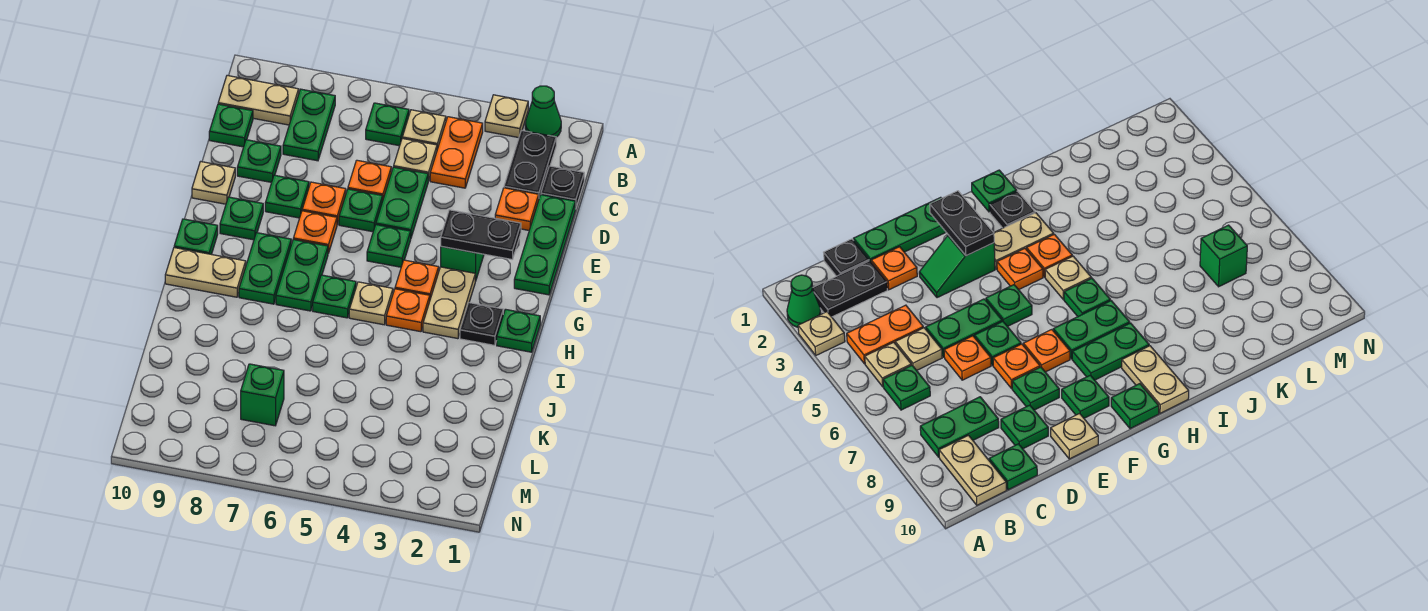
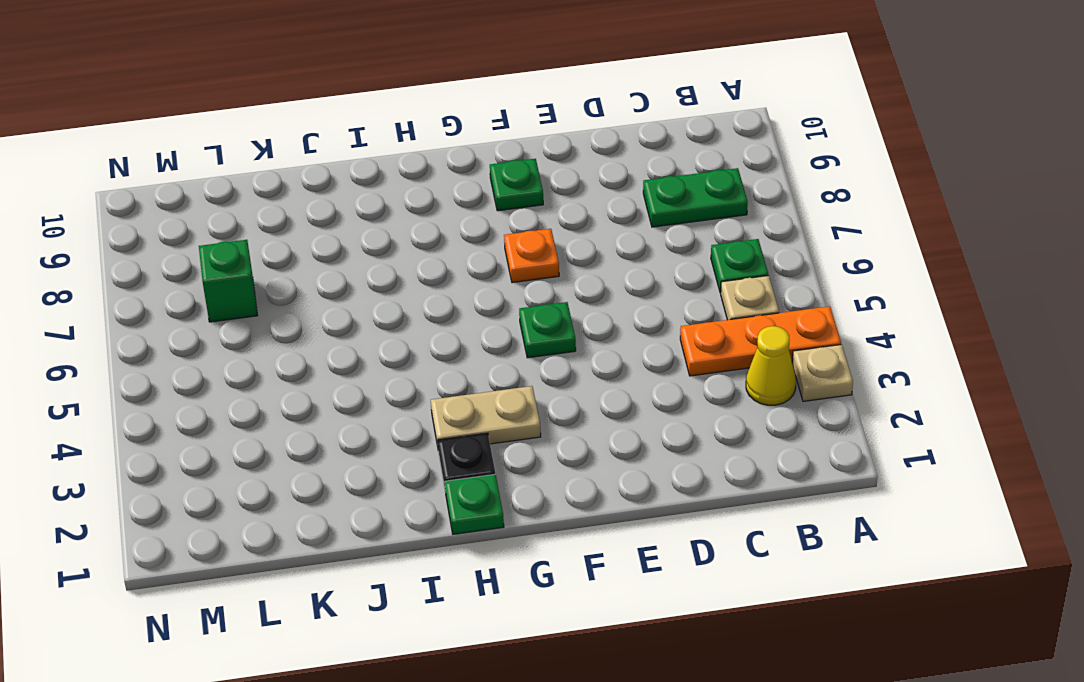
orange plate A4:C4 level 1 -> orange plate B4:C4 level 1
yellow cone B3 level 1 -> none
none -> green cone A2 level 1
none -> black plate B2:C2 level 1
none -> tan plate B9:B10 level 1
none -> black plate C1 level 1

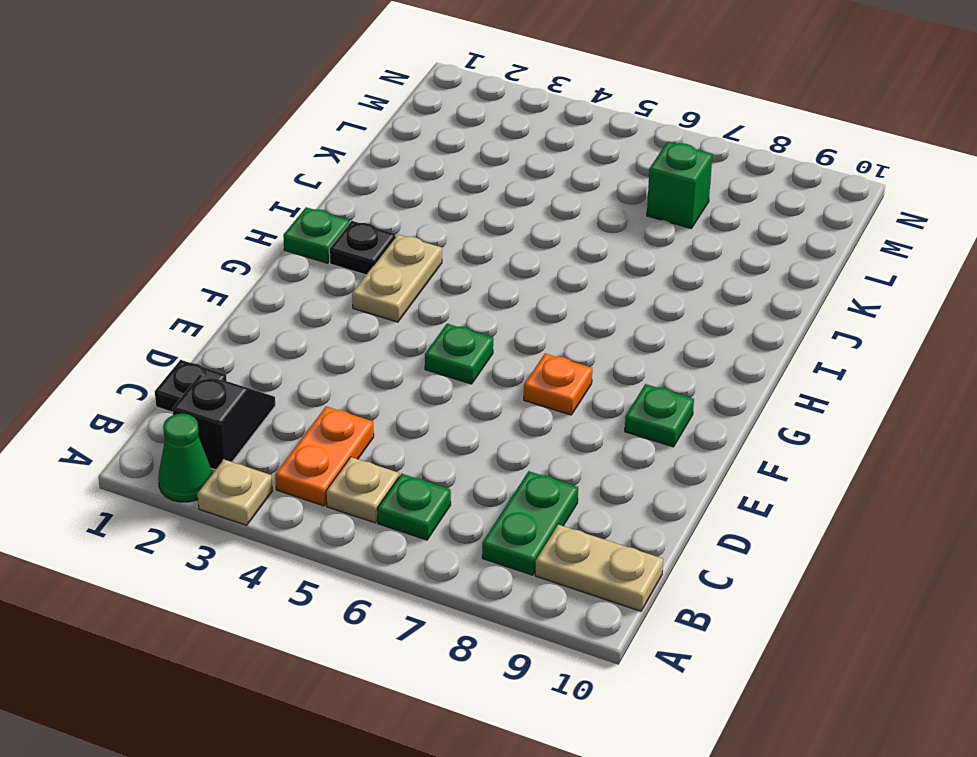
black slope B2:C2 level 1 top B -> black plate B2:C2 level 1
none -> tan plate C5 level 1
none -> green plate C10 level 1
none -> green plate D1:F1 level 1
none -> orange plate D2 level 1

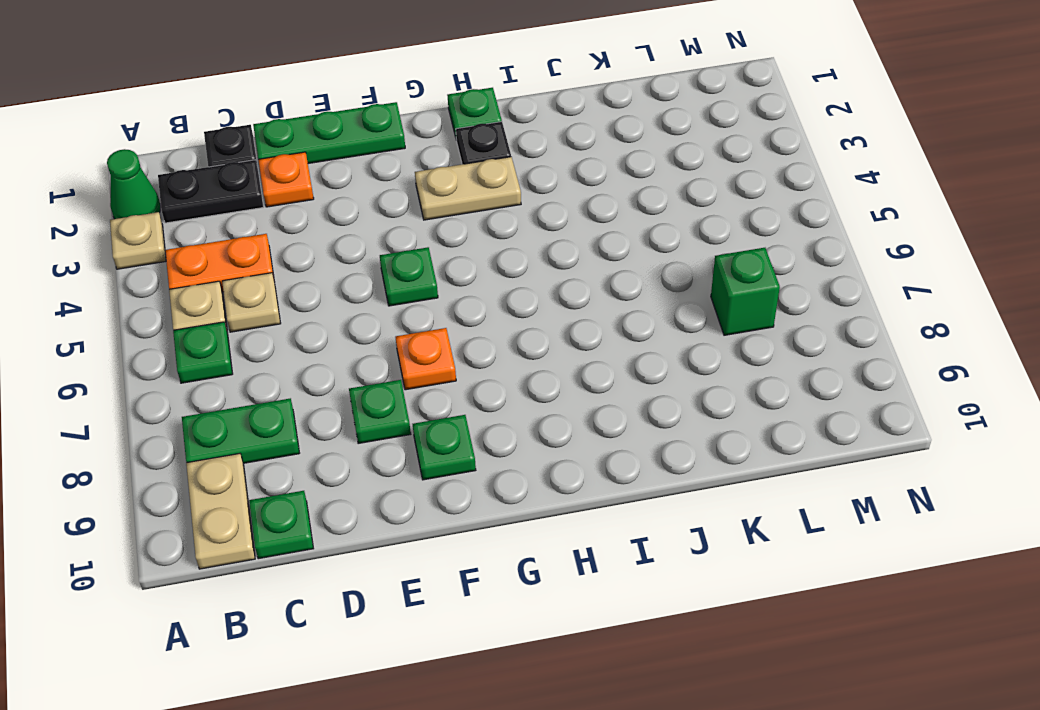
none -> green plate D5:E5 level 1
none -> orange plate D6 level 1
none -> green plate D9 level 1
none -> green slope E3:F3 level 1 top F

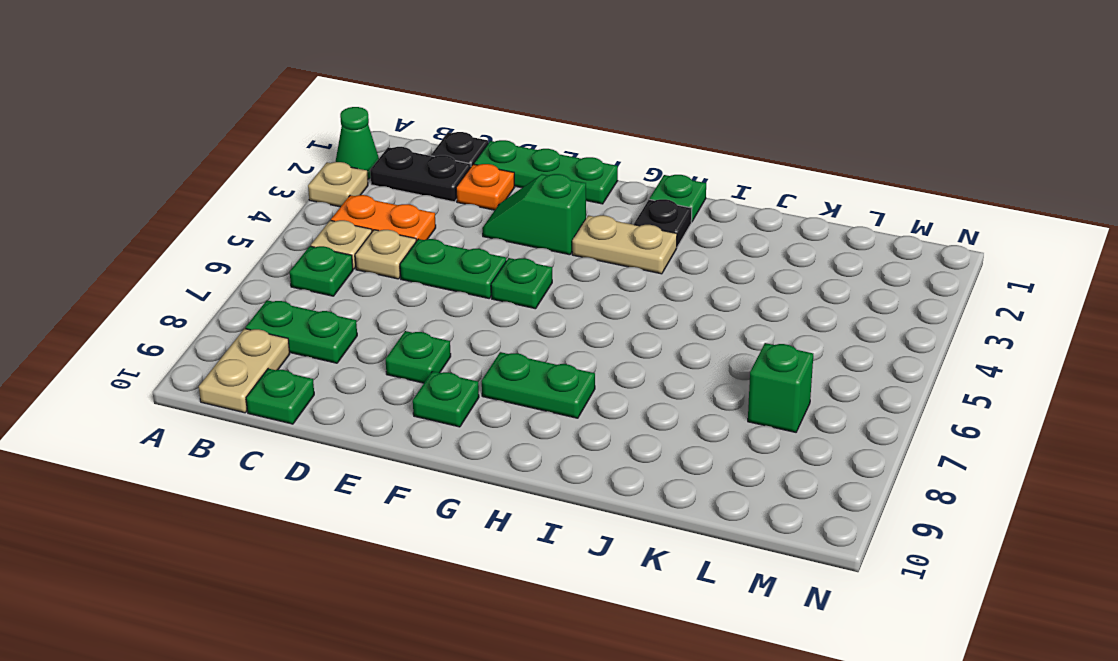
none -> orange plate D6 level 1
none -> green plate D9 level 1
none -> green plate E6 level 1
none -> orange plate E7 level 1

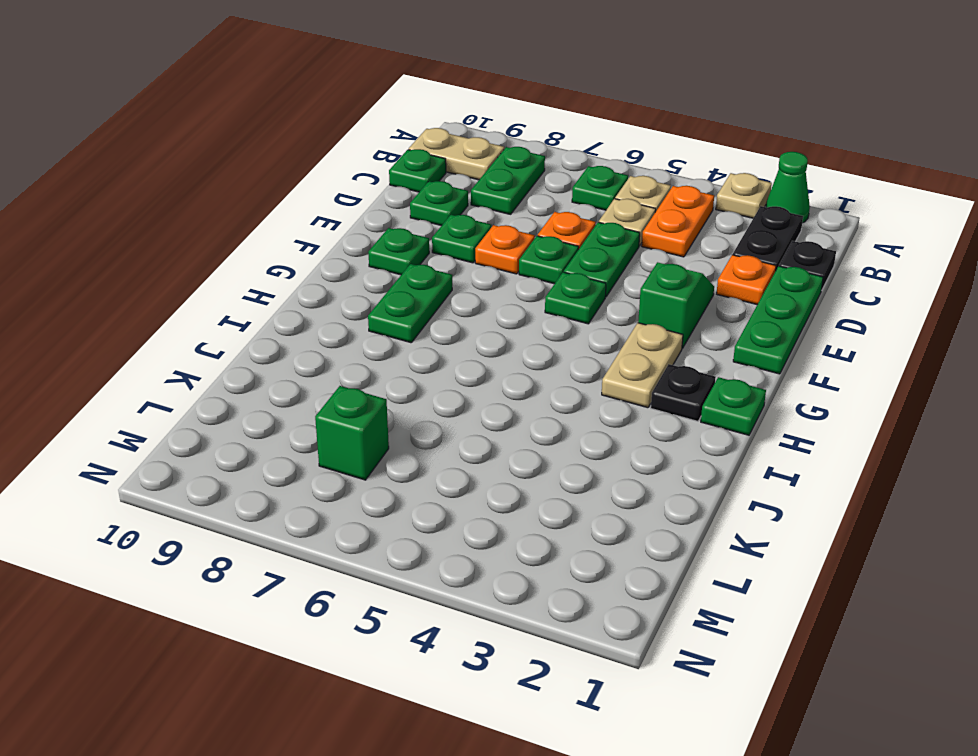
none -> tan plate E10 level 1
none -> orange plate F7 level 1
none -> orange plate G4 level 1
none -> green plate G7:H7 level 1

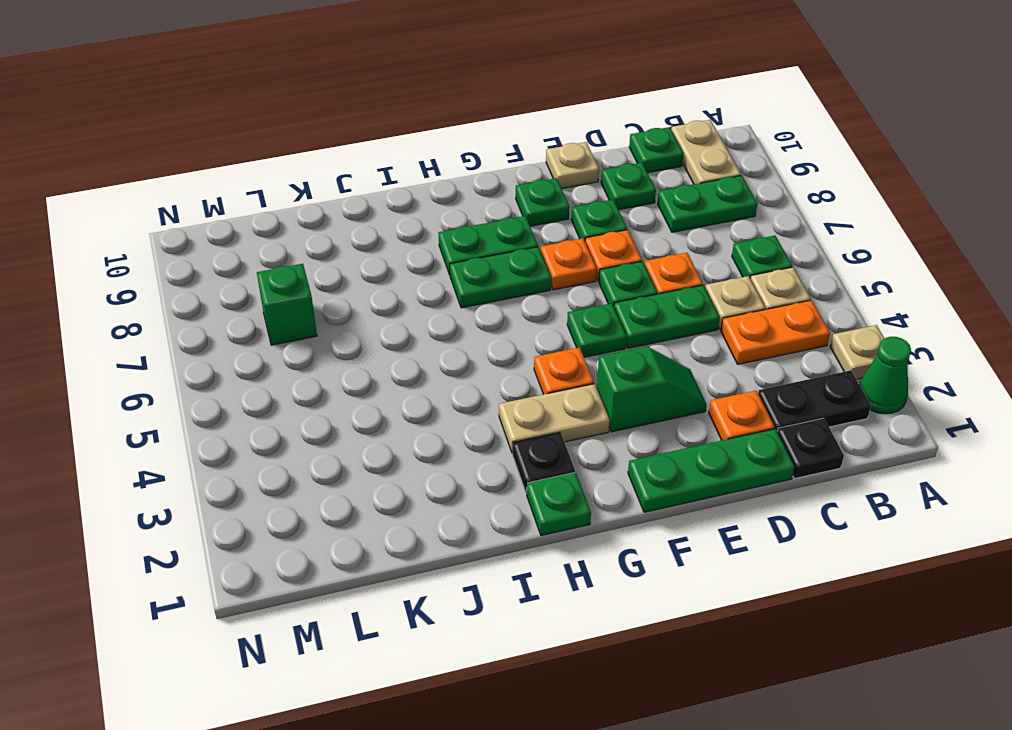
none -> green plate G10 level 1
none -> orange plate H4 level 1
none -> tan plate H5 level 1
none -> green plate H6 level 1

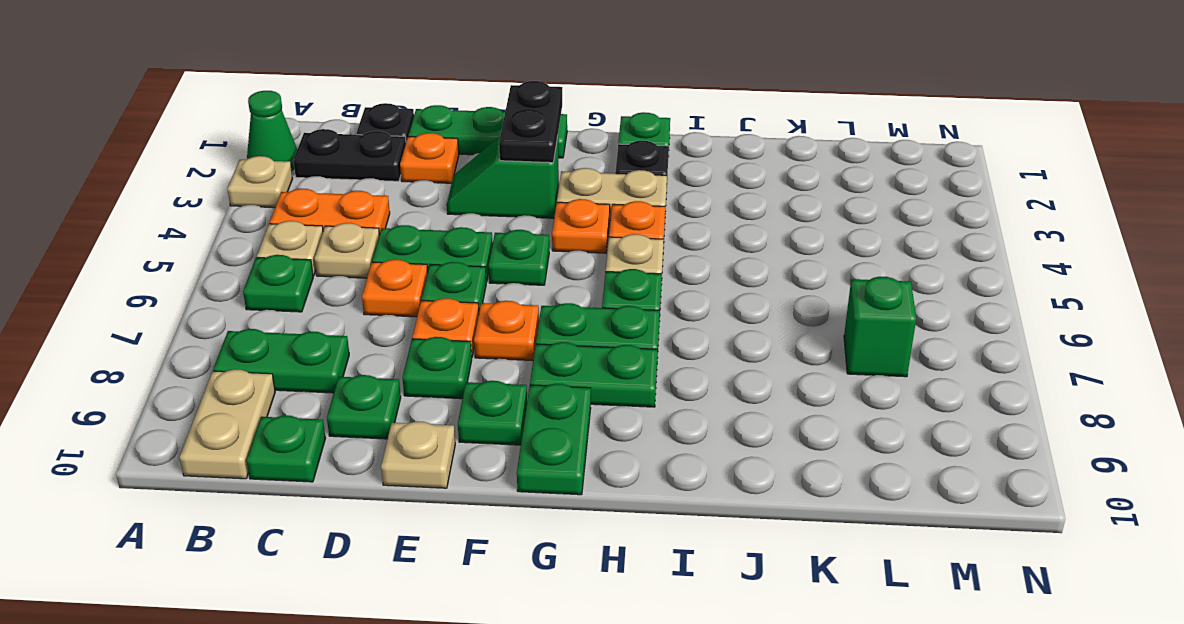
green plate G9:G10 level 1 -> green plate G10 level 1
none -> tan plate H9:H10 level 1

